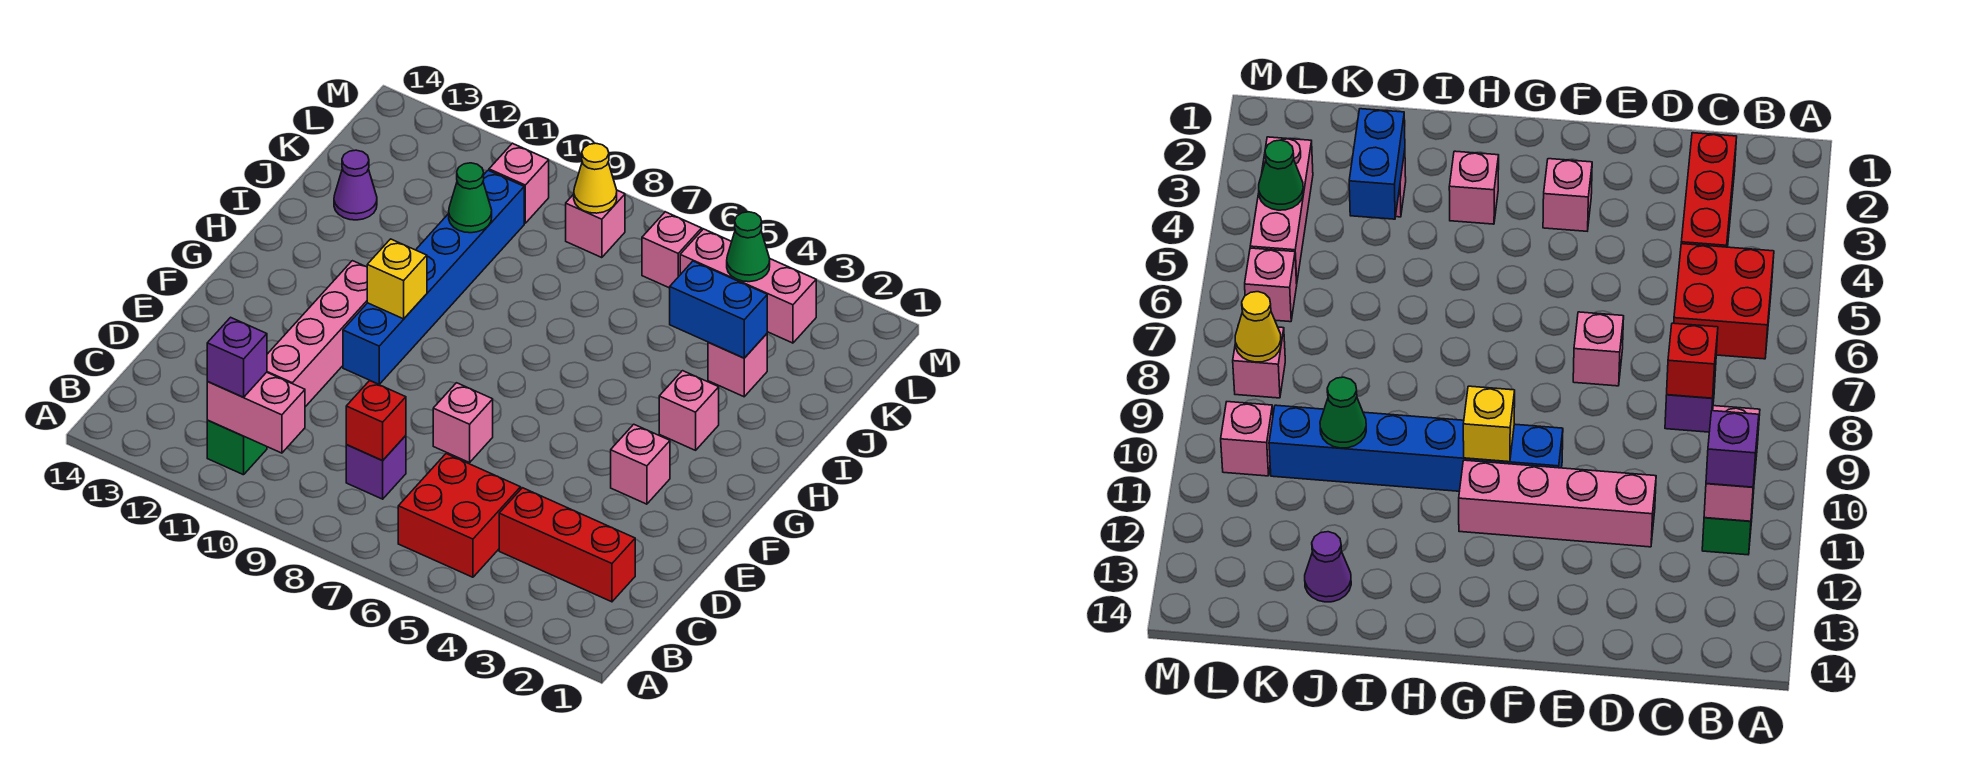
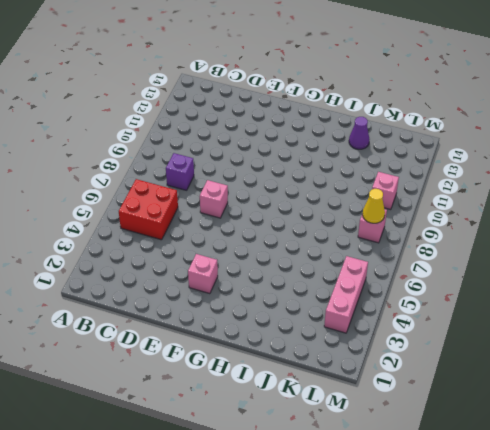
none -> green brick B11 level 1
none -> red brick C2:C4 level 1
none -> pink brick D11:G11 level 1

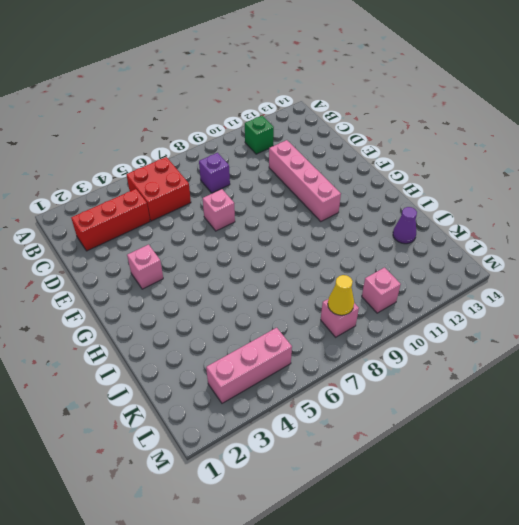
none -> blue brick F10:K10 level 1
none -> pink brick H3 level 1
none -> pink brick J3 level 1

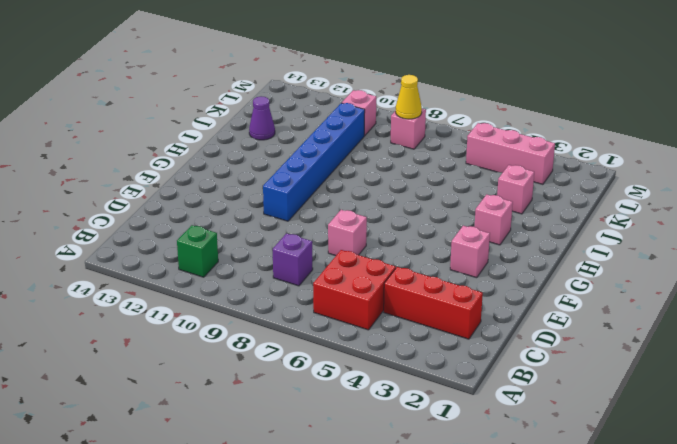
none -> pink brick D11:G11 level 1
none -> pink brick L6 level 1
none -> pink brick B10:B11 level 2

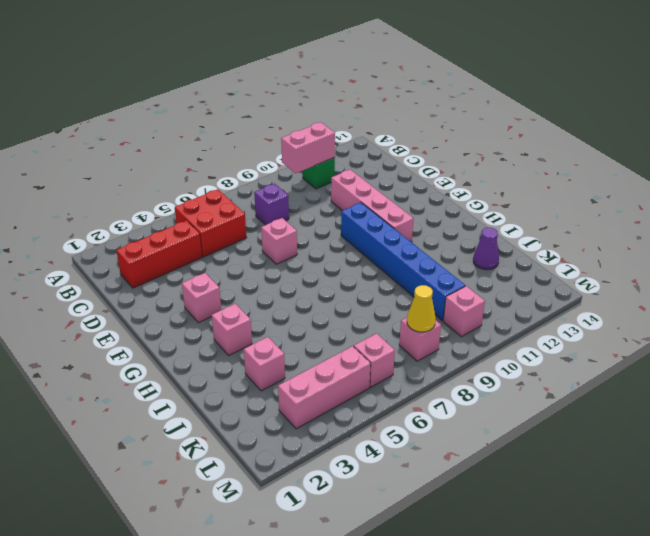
none -> red brick C8 level 2
none -> yellow brick G10 level 2
none -> blue brick J3:J4 level 2

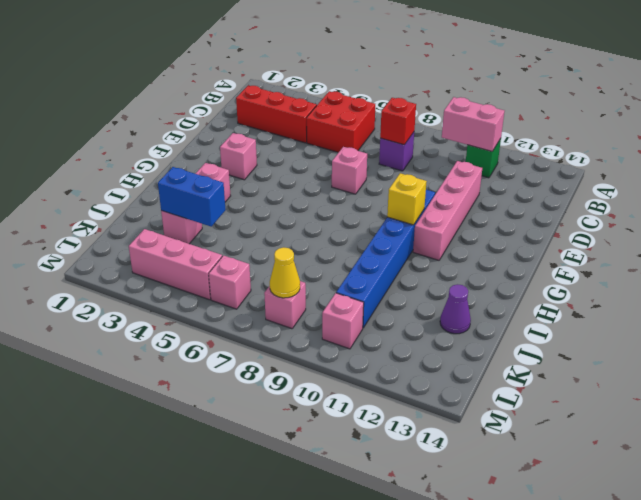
none -> green cone J10 level 2
none -> green cone L4 level 2
none -> purple brick B11 level 3

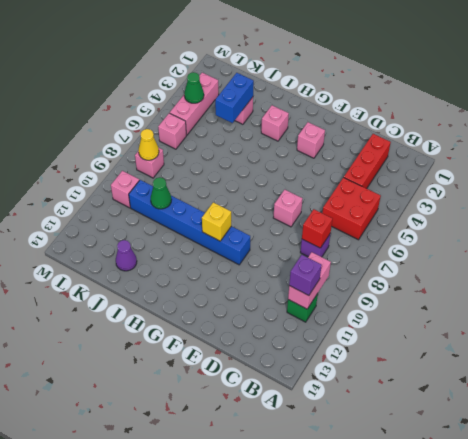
none -> pink brick D11:G11 level 1

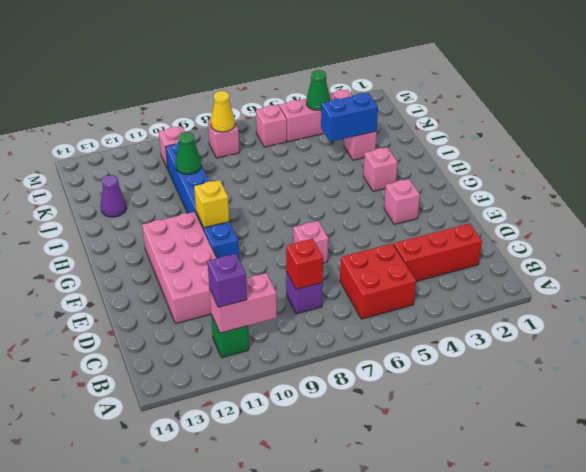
pink brick D11:G12 level 1 -> pink brick D11:G11 level 1

